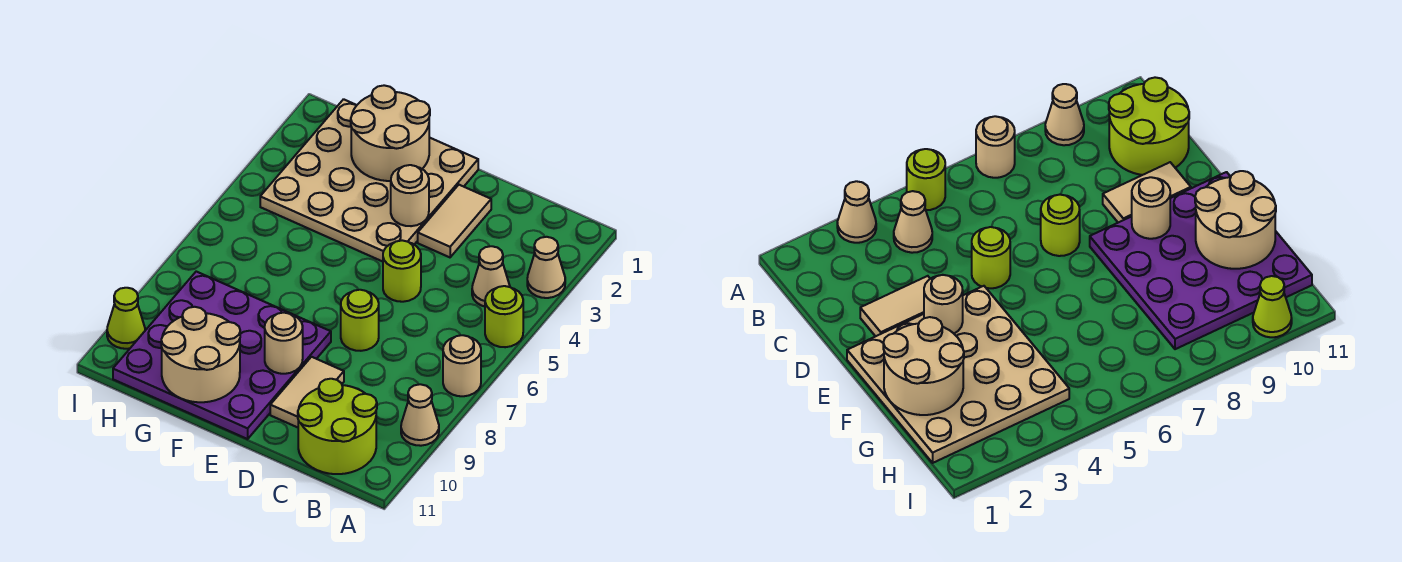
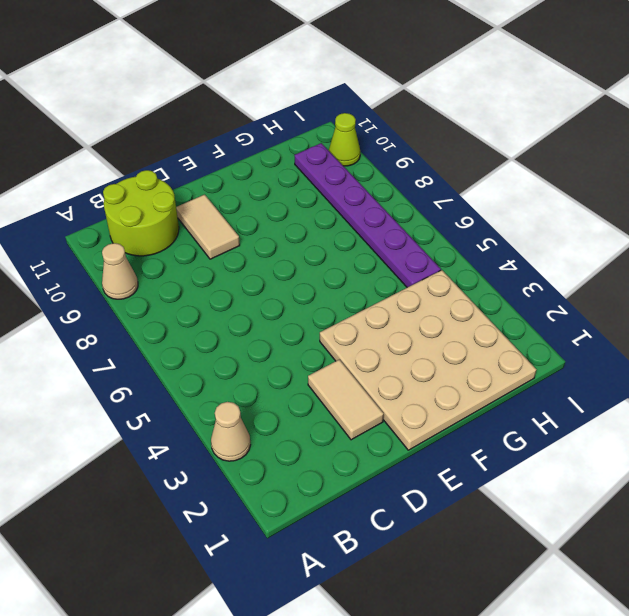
purple plate H5:H10 level 1 -> purple plate E8:H11 level 1
none -> lime round brick A5 level 1
none -> tan round brick A7 level 1
none -> tan cone B4 level 1

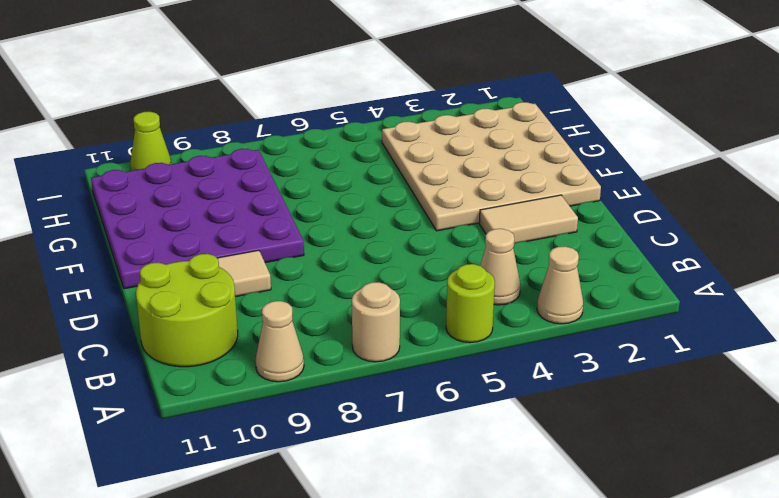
none -> lime round brick D5 level 1
none -> lime round brick D7 level 1
none -> tan round brick E3 level 2

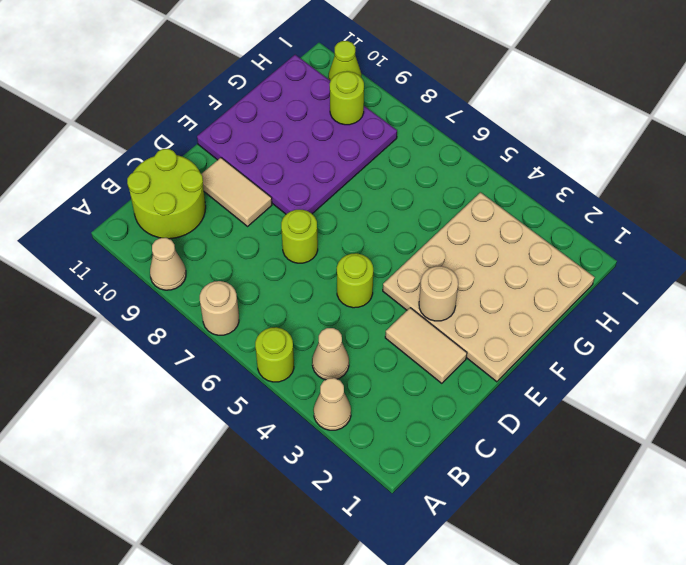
lime round brick H9 level 2 -> none
none -> tan round brick E9 level 2
none -> tan round brick F1:G2 level 2
none -> tan round brick F10:G11 level 2

